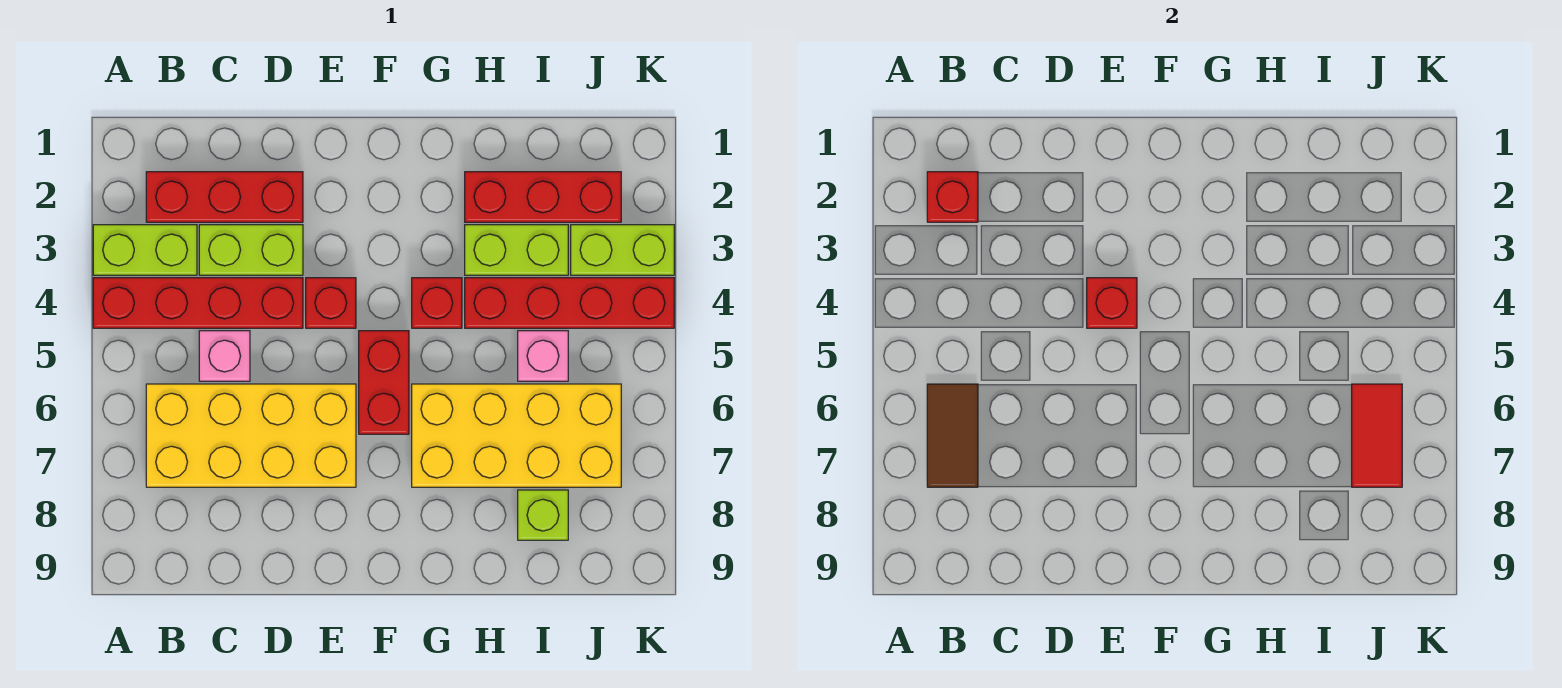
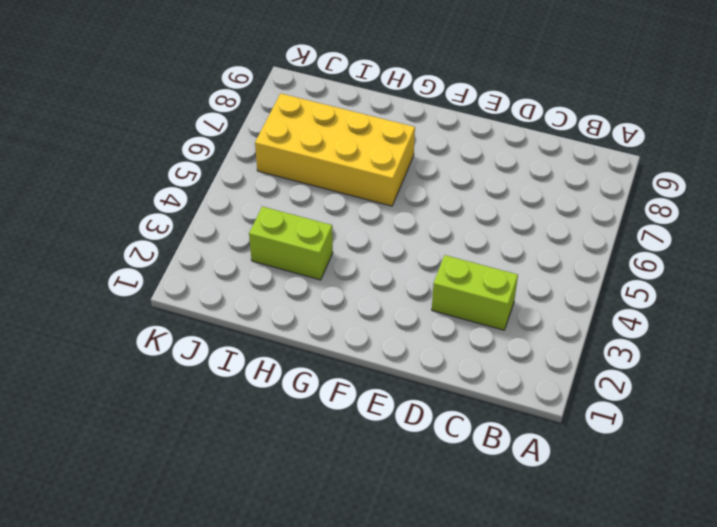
none -> lime brick A3:B3 level 1
none -> red brick A4:D4 level 1
none -> red brick B2:D2 level 1

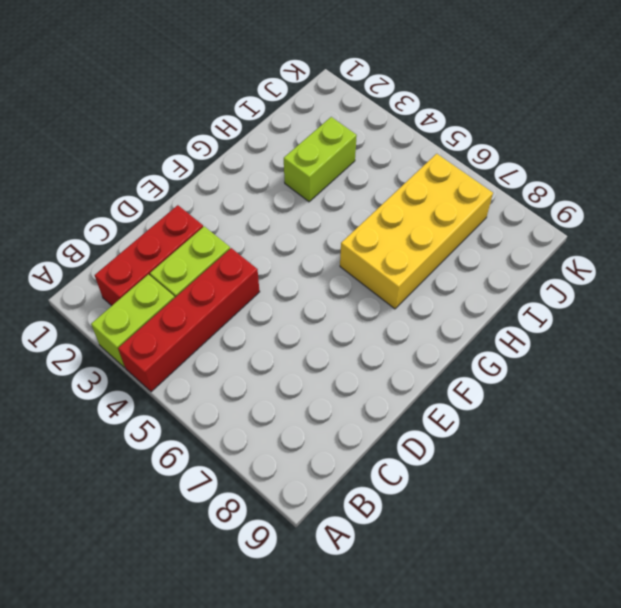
none -> yellow brick B6:E7 level 1
none -> pink brick C5 level 1
none -> red brick E4 level 1

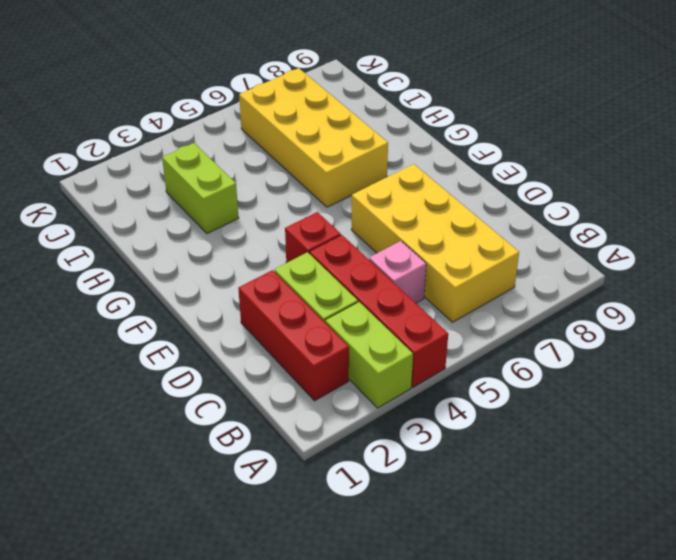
none -> red brick F5:F6 level 1
none -> red brick G4 level 1
none -> red brick H2:J2 level 1

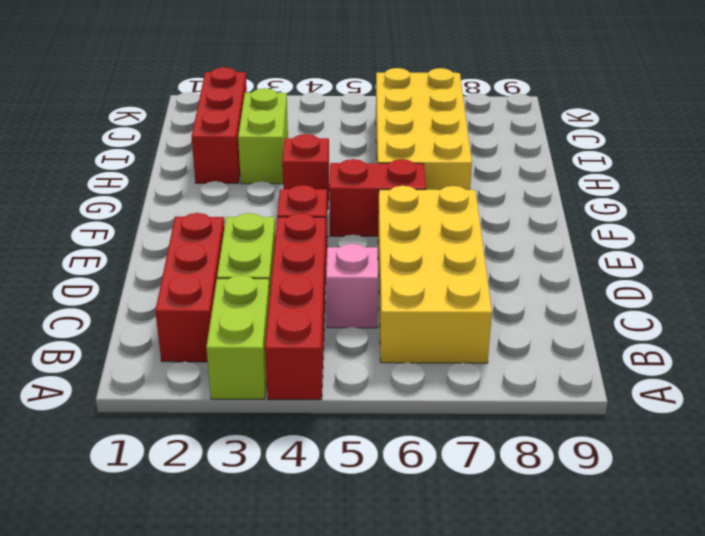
none -> red brick H4:K4 level 1
none -> pink brick I5 level 1
none -> lime brick I8 level 1

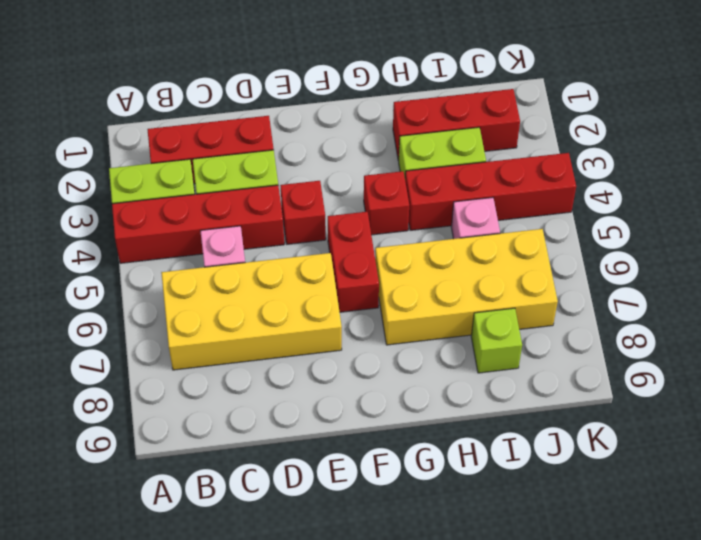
none -> lime brick J3:K3 level 1
none -> red brick B2 level 2
none -> brown tile B6:B7 level 2

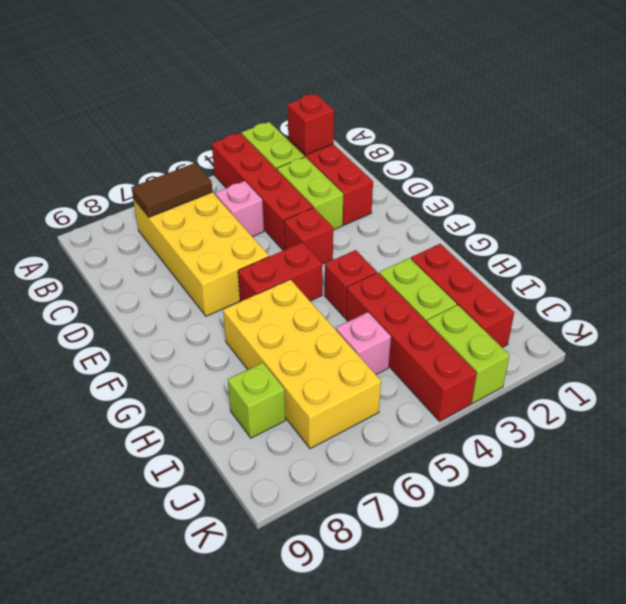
none -> red brick E4 level 2
none -> red tile J6:J7 level 2

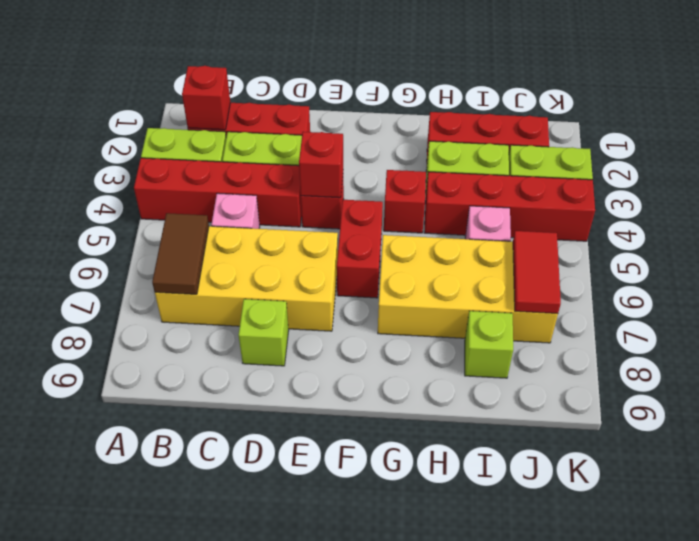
lime brick D8 level 1 -> none

